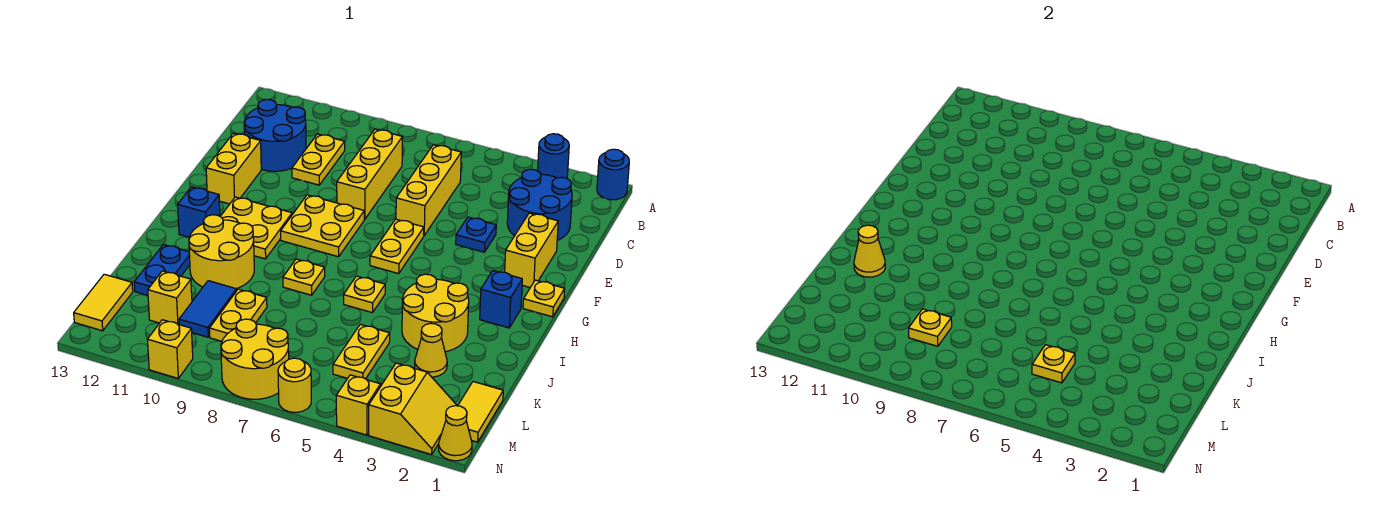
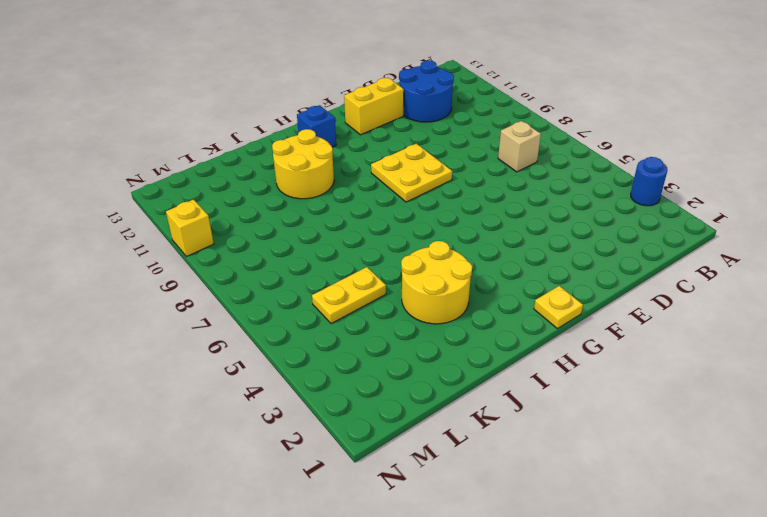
tan brick C7 level 1 -> none
none -> blue round brick A1 level 1
none -> blue round brick C2:D3 level 1
none -> yellow brick C6:E6 level 1
none -> yellow brick C8:E8 level 1

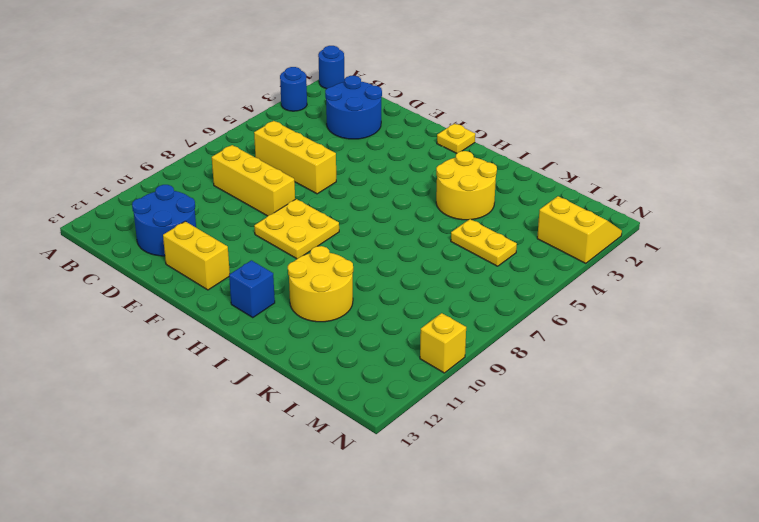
none -> yellow plate C10:D10 level 1
none -> yellow brick E2:F2 level 1
none -> blue plate E4 level 1
none -> yellow plate F6:G6 level 1

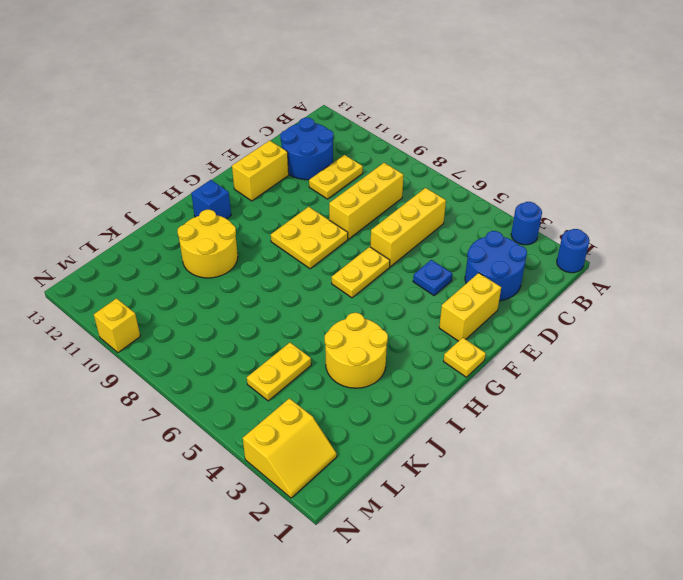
none -> yellow plate G10:H11 level 1
none -> blue brick H2 level 1
none -> yellow plate I6 level 1
none -> yellow plate I8 level 1

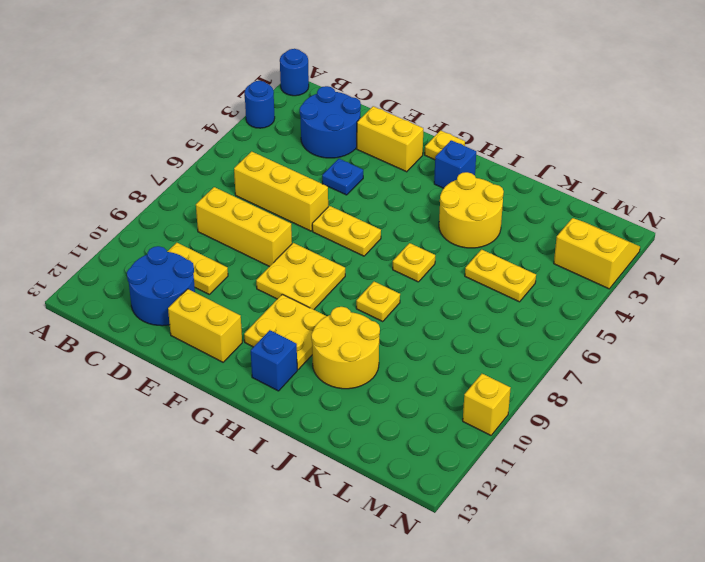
none -> blue plate J12:K12 level 1
none -> yellow cone K3 level 1
none -> yellow plate K9:L9 level 1
none -> blue tile K10:L10 level 1

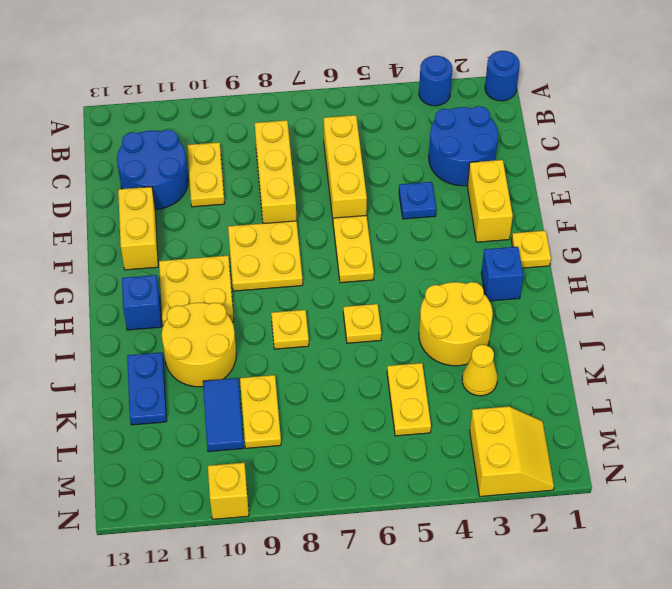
none -> yellow tile L1:M1 level 1
none -> yellow brick L11 level 1
none -> yellow tile L13:M13 level 1
none -> yellow round brick M7:N8 level 1

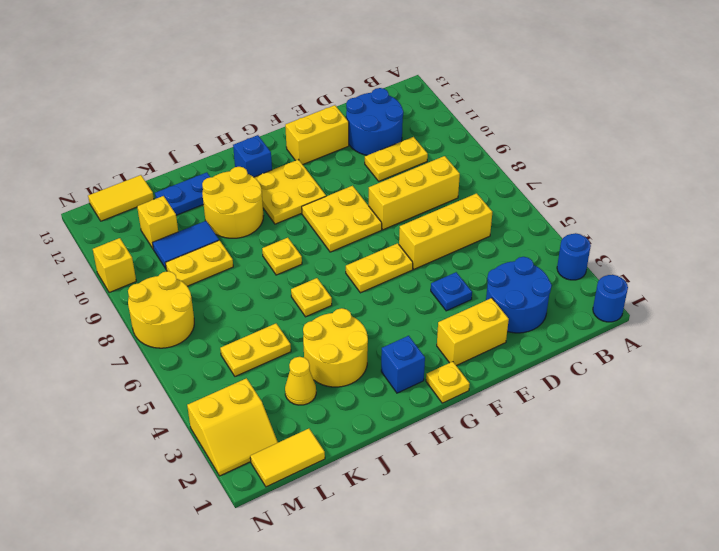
none -> yellow cone N1 level 1
none -> yellow brick N4 level 1
none -> yellow round brick N6 level 1
none -> yellow cone J12 level 2

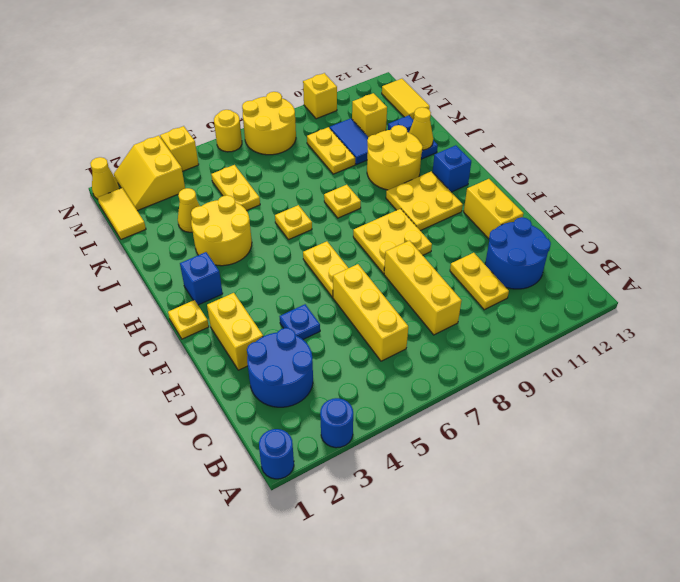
none -> yellow plate L5 level 2
none -> yellow plate L9 level 2

